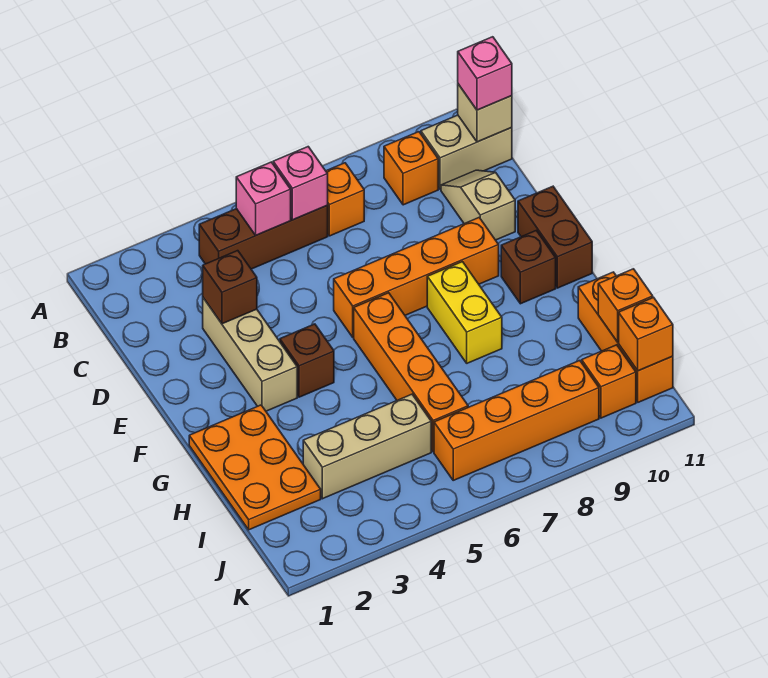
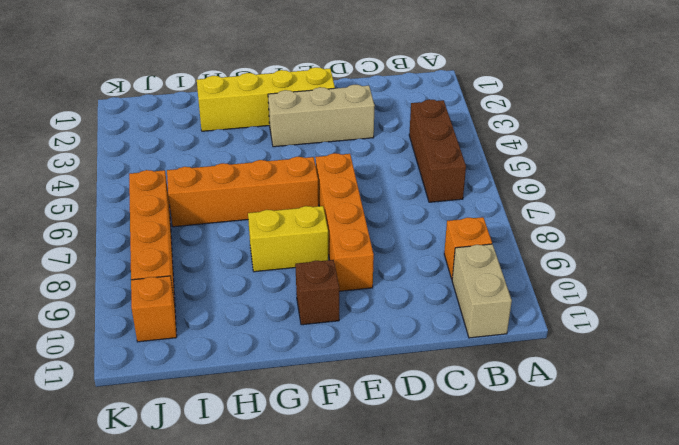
yellow brick E2:H2 level 1 -> orange plate G1:I2 level 1
none -> orange brick B7 level 1
none -> tan slope C10:D10 level 1 top D
none -> brown brick E11:F11 level 1

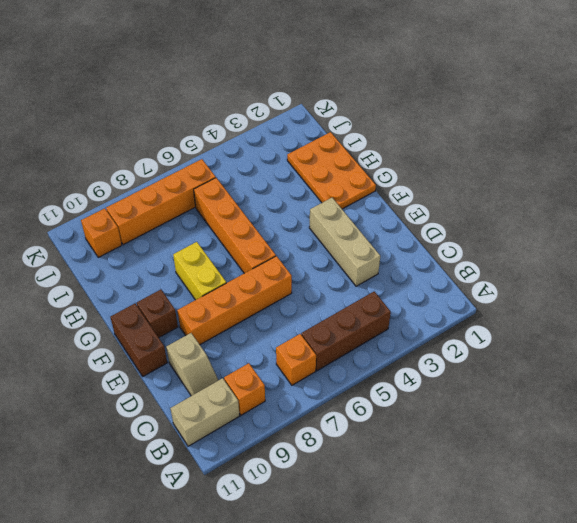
none -> brown brick F4 level 1
none -> orange brick H11:J11 level 1
none -> tan brick I3:I5 level 1

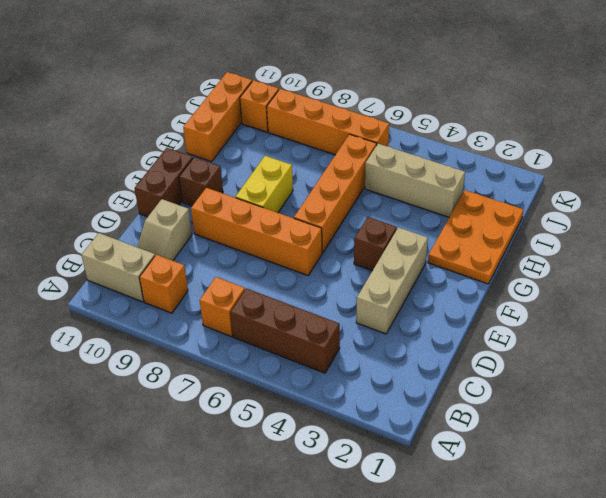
none -> pink brick B5 level 2
none -> pink brick B6 level 2
none -> tan brick B11 level 2

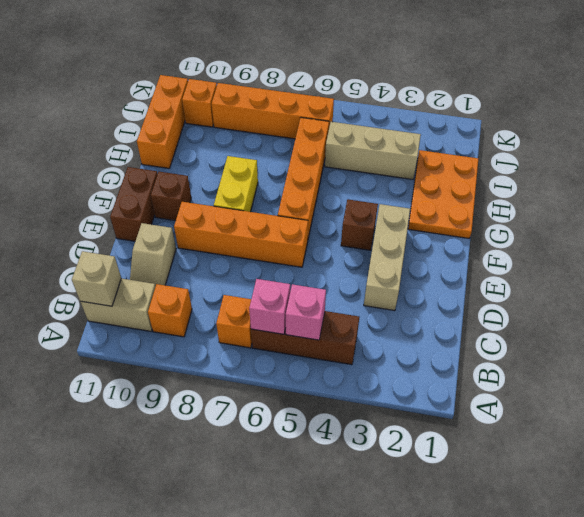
none -> brown brick D3 level 2
none -> orange brick I11 level 2
none -> orange brick J11 level 2

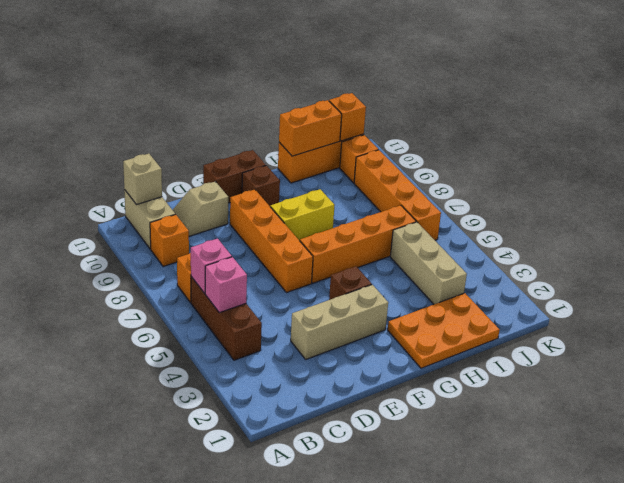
orange brick H11:I11 level 2 -> orange brick I11 level 2
none -> brown brick D3 level 2
none -> pink brick B11 level 3

